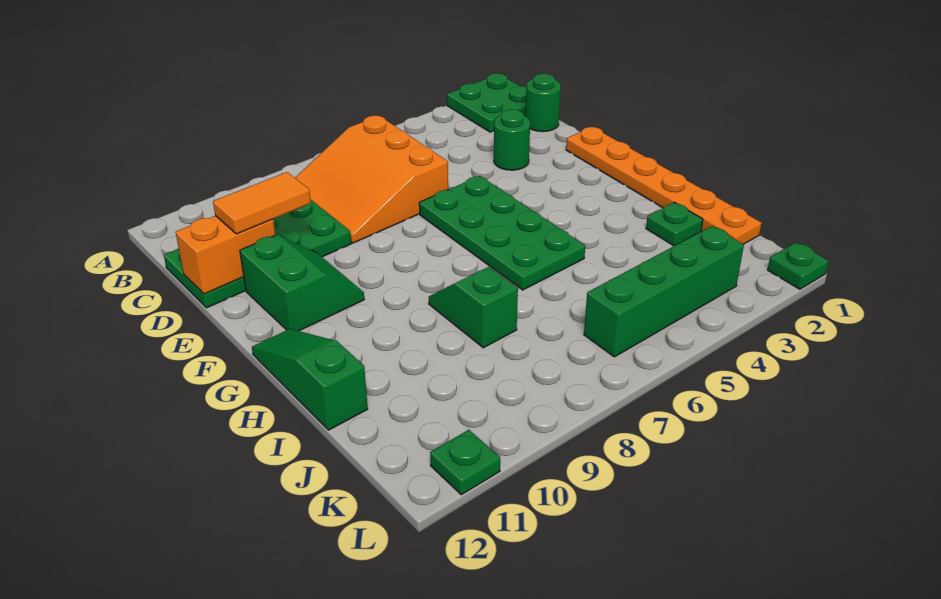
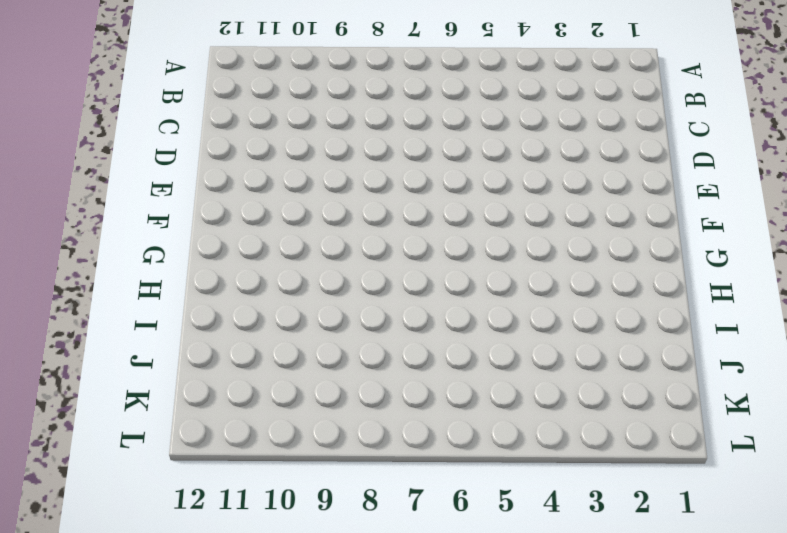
none -> green plate A1:B2 level 1
none -> orange slope B6:D8 level 1 top 6
none -> green round brick C1 level 1

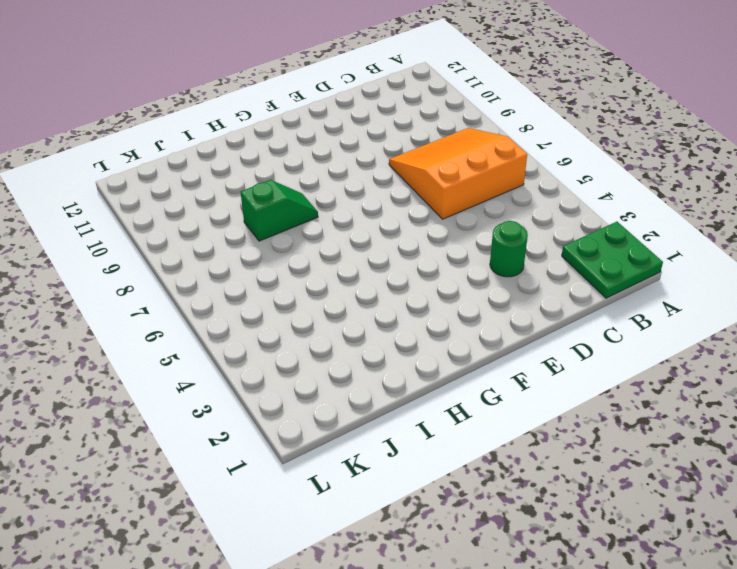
none -> green round brick C1 level 1
none -> green plate C9:D12 level 1
none -> orange plate E1:J1 level 1

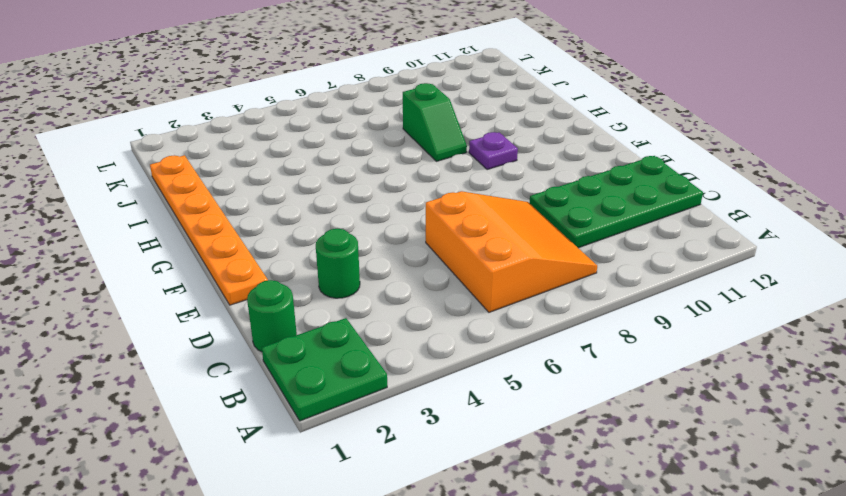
purple plate G9 level 1 -> none
none -> green plate E5:H6 level 1
none -> green slope E10:F11 level 1 top 11
none -> green slope G12:I12 level 1 top I

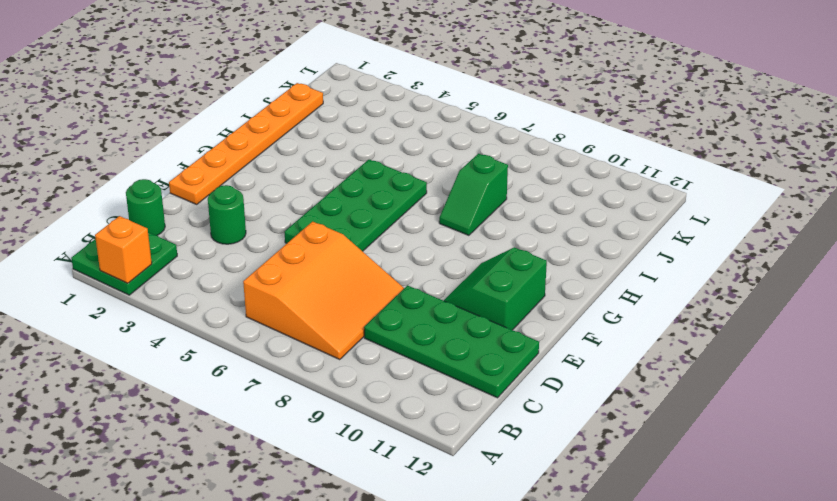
orange brick A2 level 2 -> none
none -> green slope G12:I12 level 1 top I
none -> green plate I2 level 1
none -> green brick K3:K6 level 1

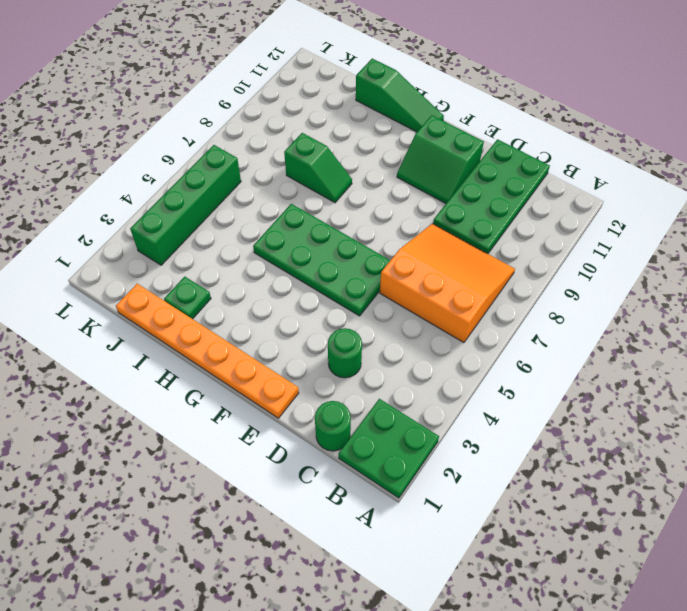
none -> green plate L1 level 1
none -> green plate L11 level 1
none -> orange brick D11:D12 level 2

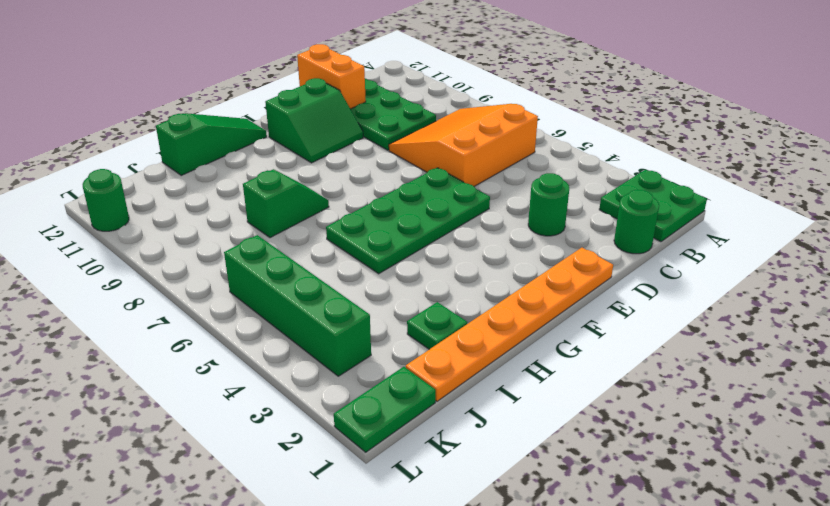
green plate K1:L1 level 1 -> green plate L1 level 1
green round brick L11 level 1 -> green plate L11 level 1
none -> orange tile D10:D11 level 3

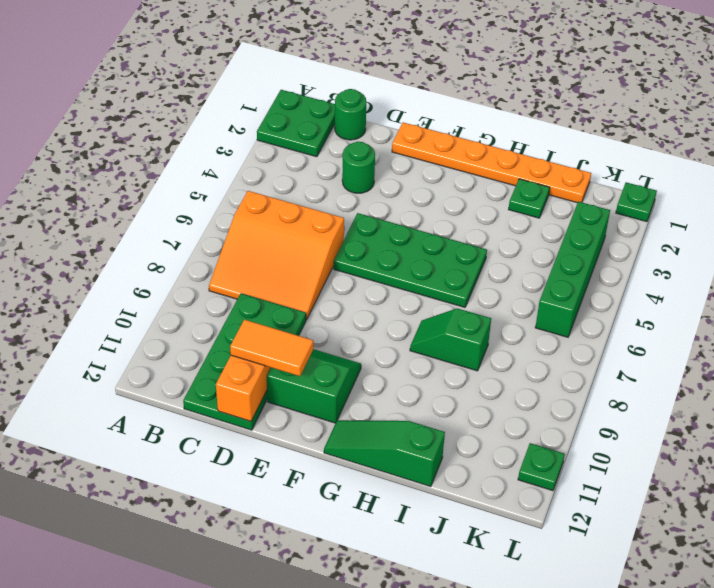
orange tile D11:E11 level 3 -> orange tile D10:D11 level 3

